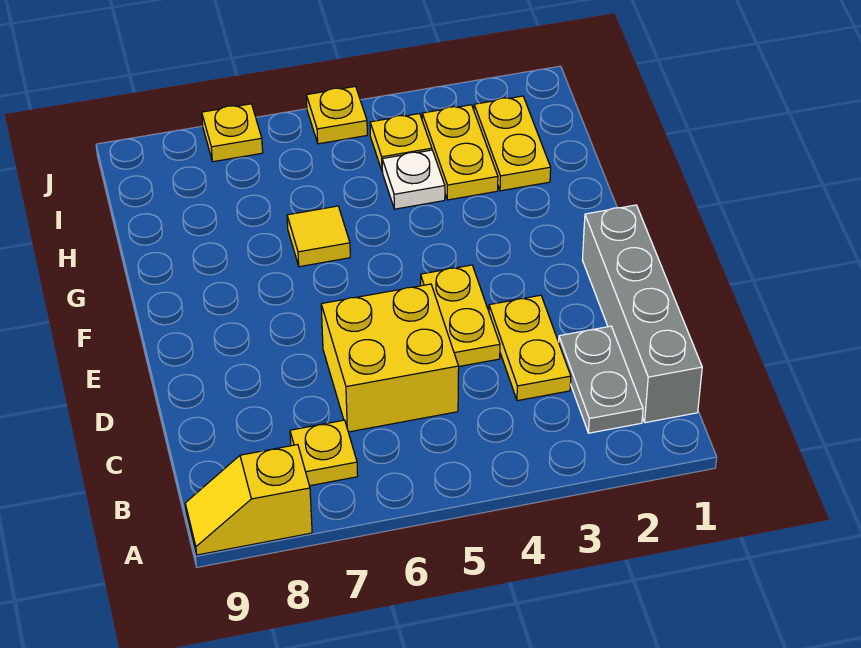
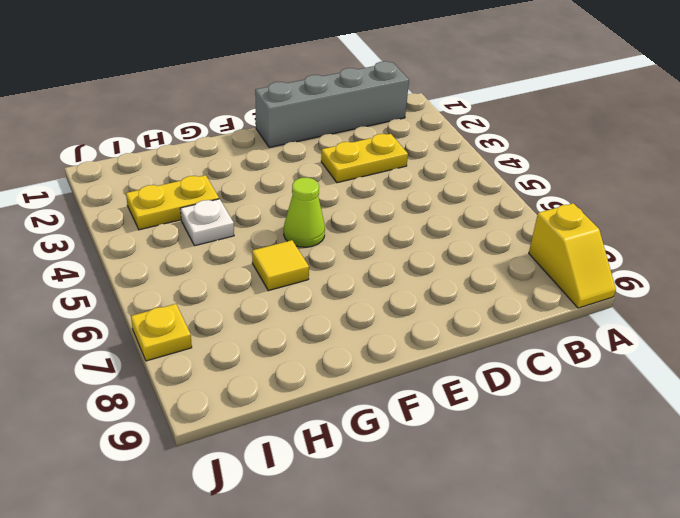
lime cone F5 level 1 -> none
none -> grey plate B2:C2 level 1
none -> yellow plate B7 level 1
none -> yellow brick C5:D6 level 1

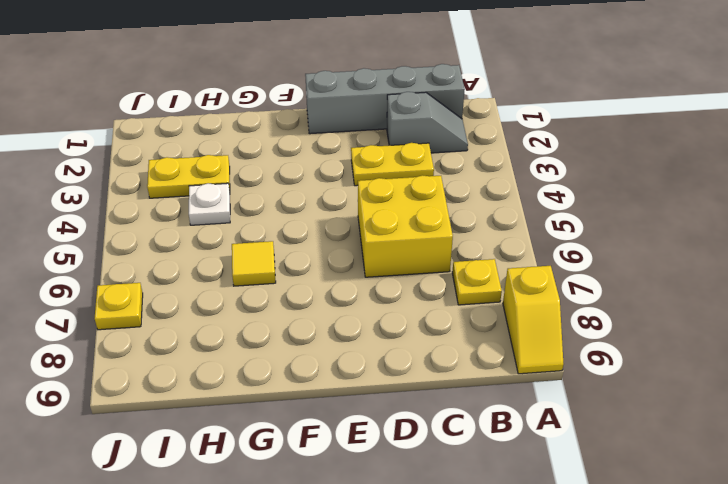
grey slope B2:C2 level 1 top C -> grey plate B2:C2 level 1
none -> yellow plate D4:E4 level 1
none -> yellow plate H2:I2 level 1
none -> yellow plate I4 level 1

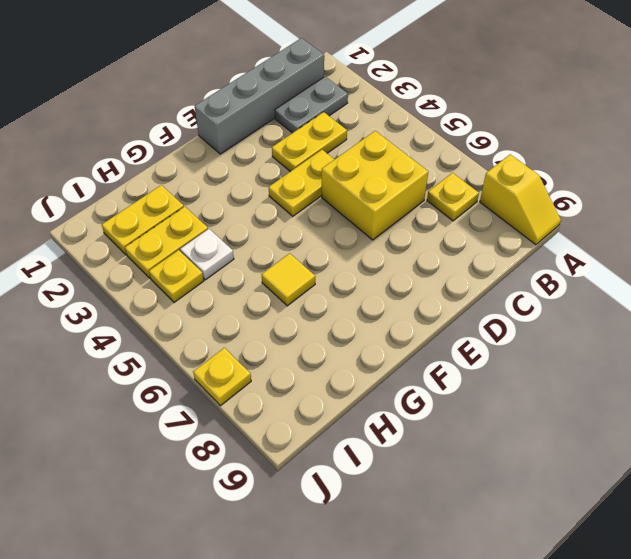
none -> yellow plate J5 level 1

